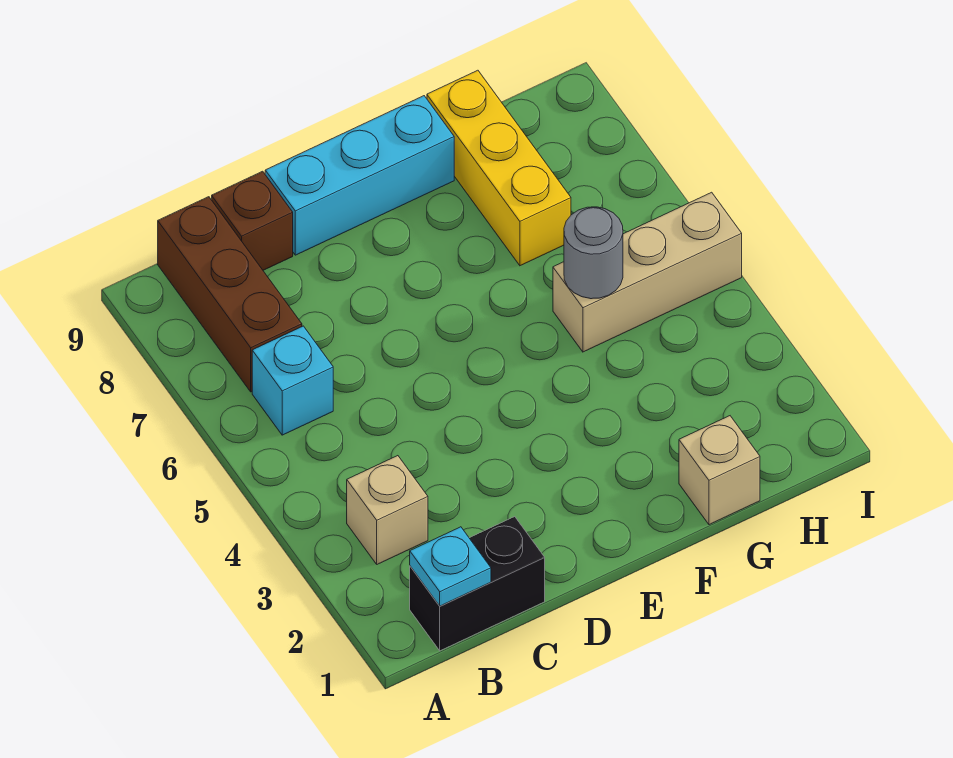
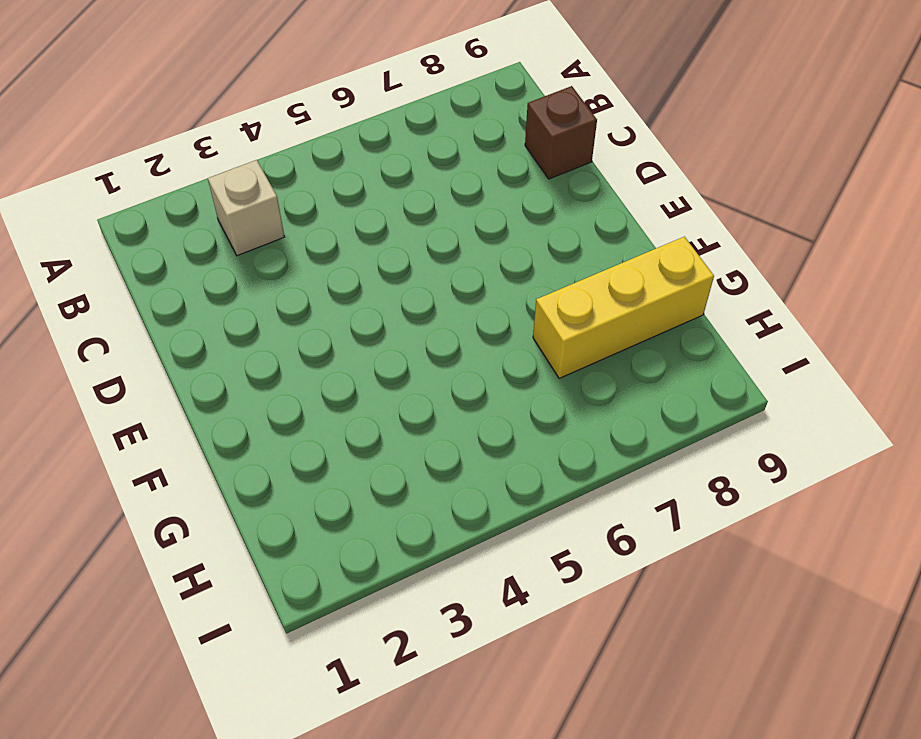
none -> black brick B1:C1 level 1
none -> cyan brick B6 level 1

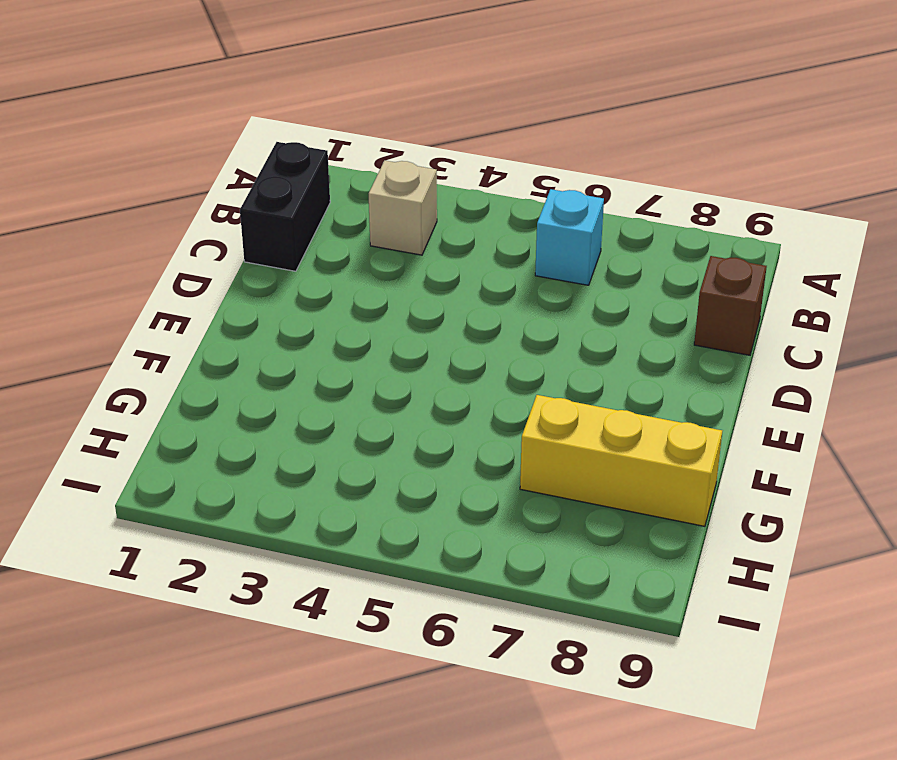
none -> brown brick B7:B9 level 1
none -> cyan brick D9:F9 level 1

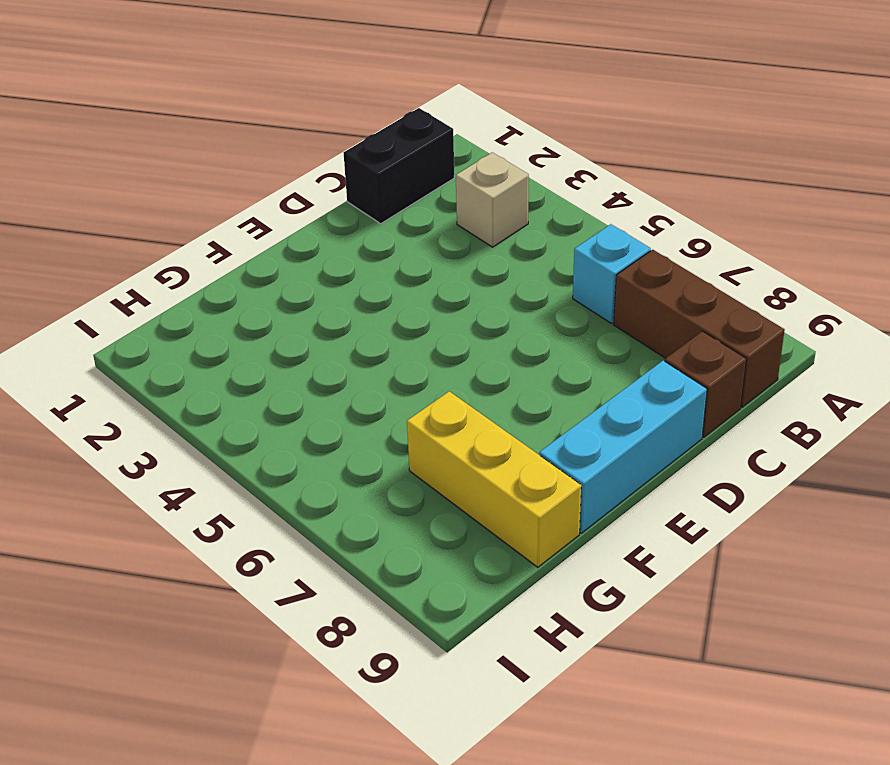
none -> tan brick G1 level 1
none -> tan brick G5:I5 level 1

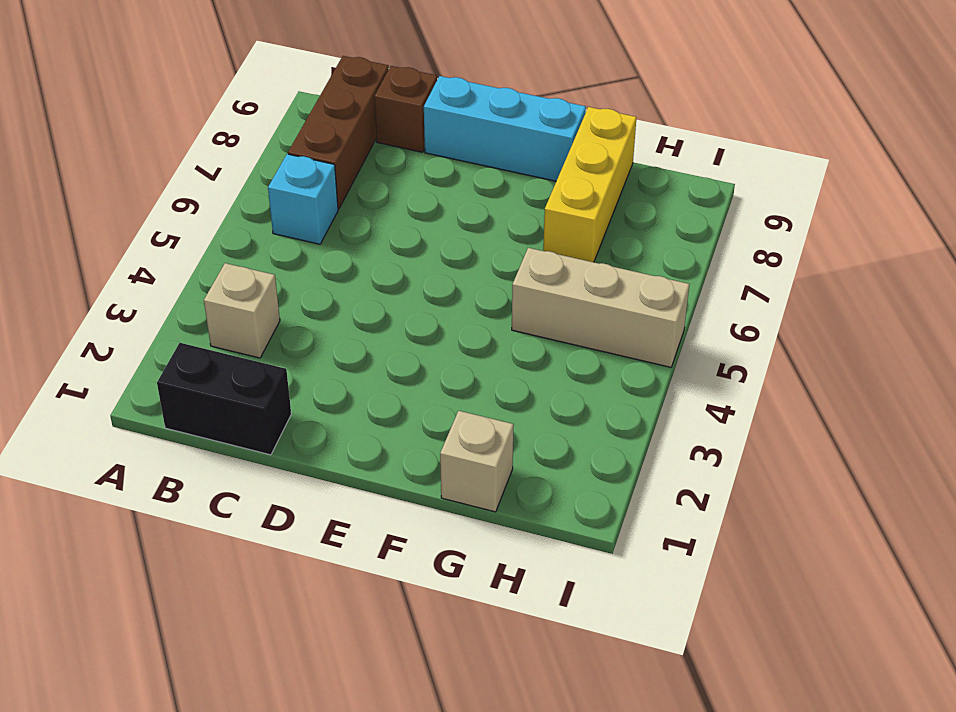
none -> cyan plate B1 level 2
none -> grey round brick G5 level 2

